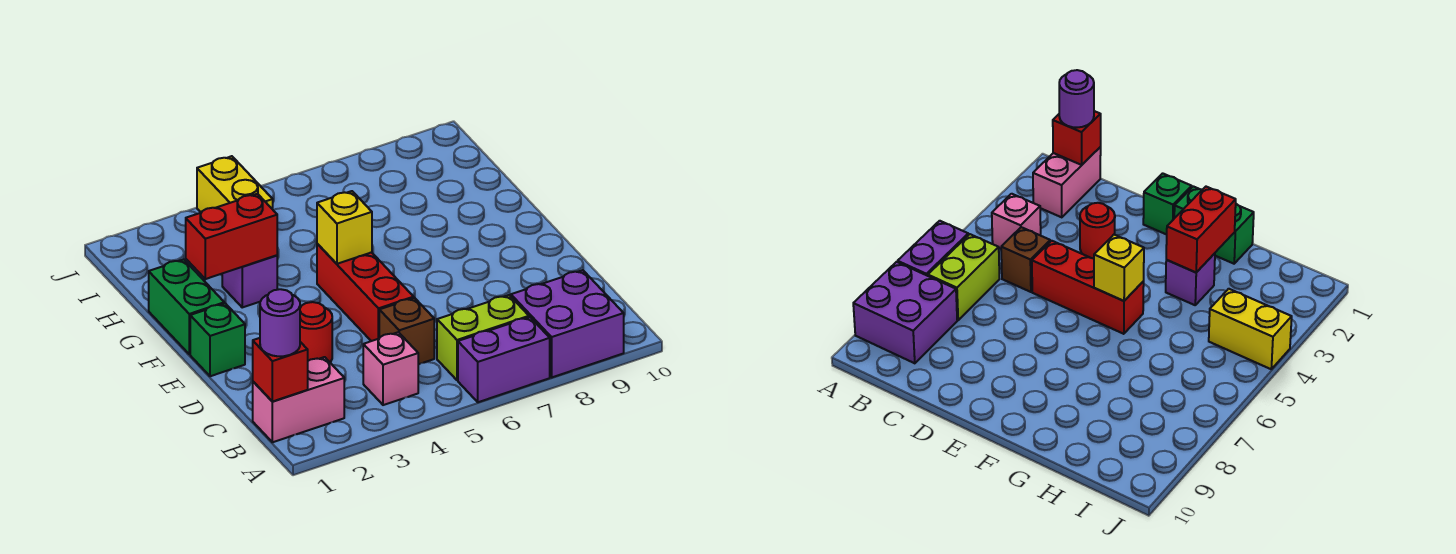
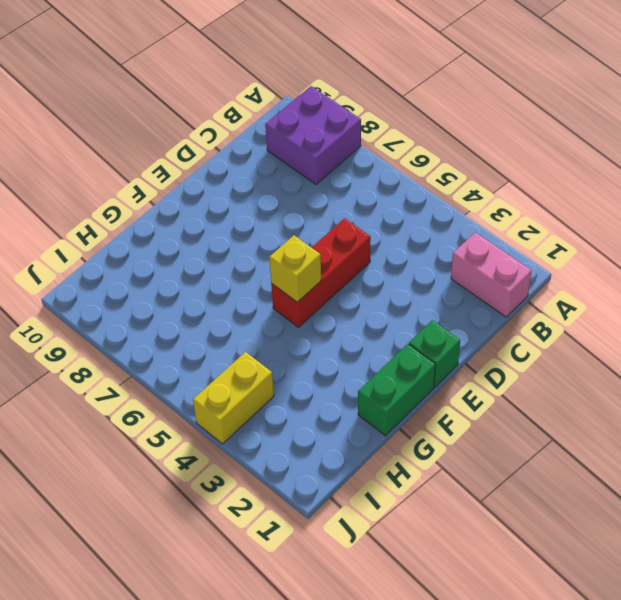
none -> purple brick A6:A7 level 1
none -> pink brick B4 level 1
none -> lime brick B6:B7 level 1

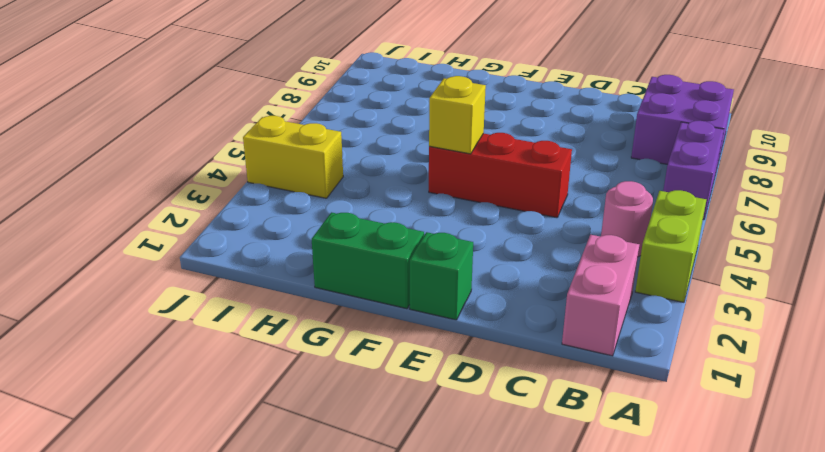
lime brick A3:A4 level 1 -> lime brick B6:B7 level 1
pink round brick B4 level 1 -> pink brick B4 level 1
none -> brown brick C5 level 1
none -> red round brick D3 level 1
none -> purple brick G3 level 1

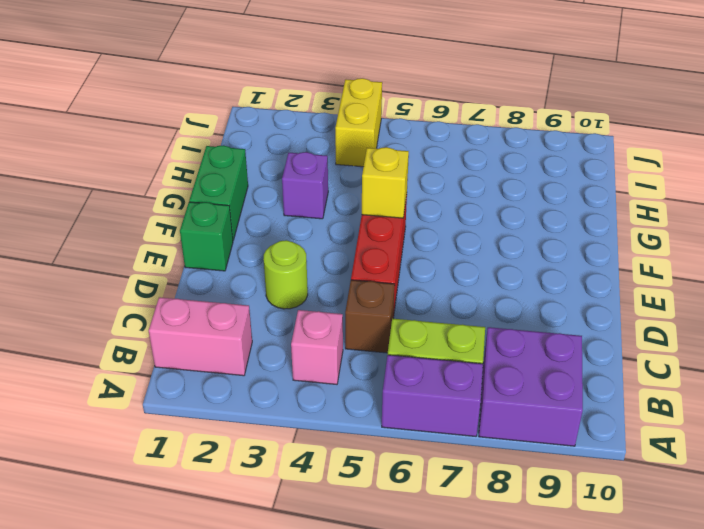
lime round brick D3 level 1 -> red round brick D3 level 1
none -> red brick B1 level 2
none -> red brick G2:G3 level 2
none -> purple round brick B1 level 3

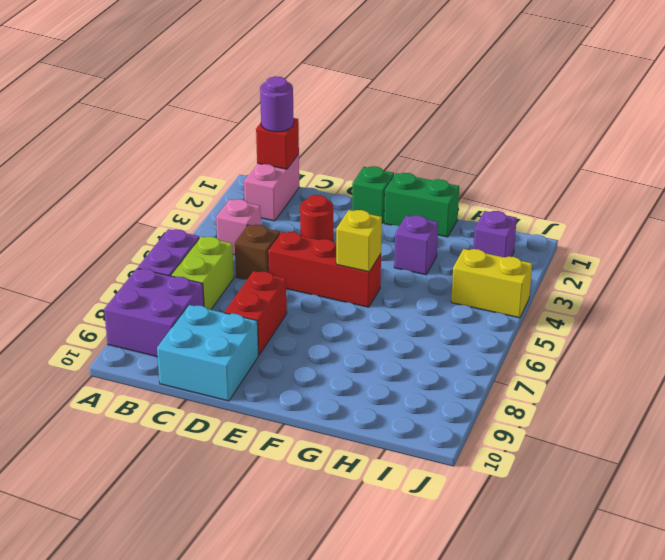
cyan brick C9:D10 level 1 -> none
red brick D7:D8 level 1 -> red brick G2:G3 level 2
purple brick I2 level 1 -> none

